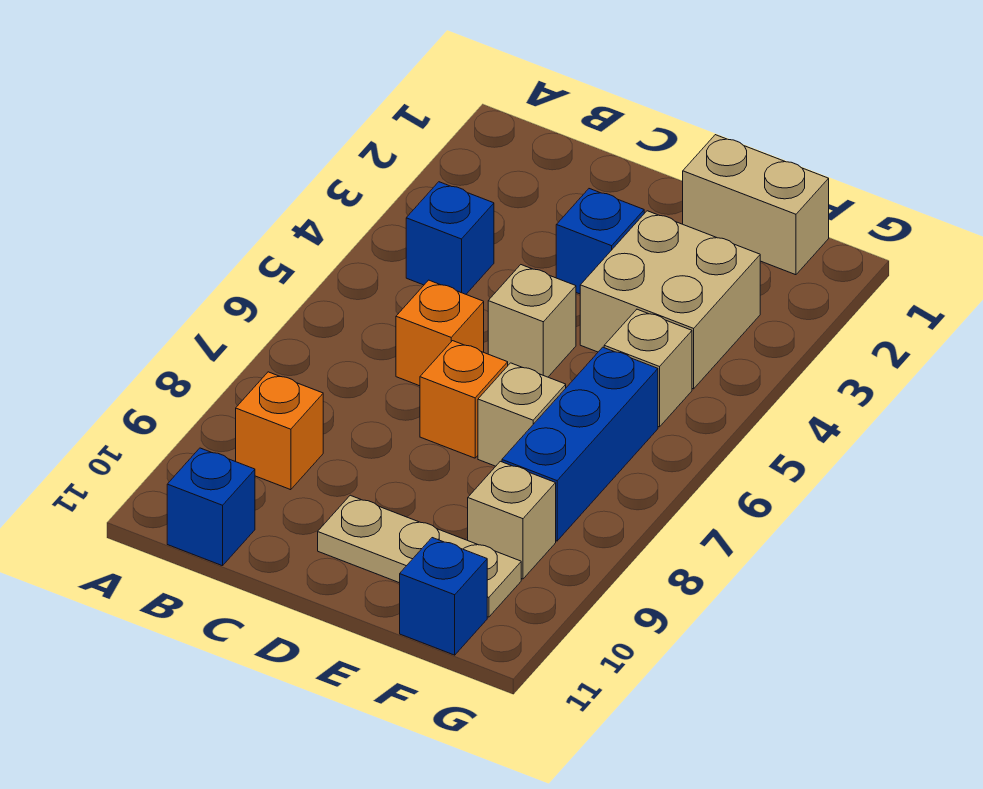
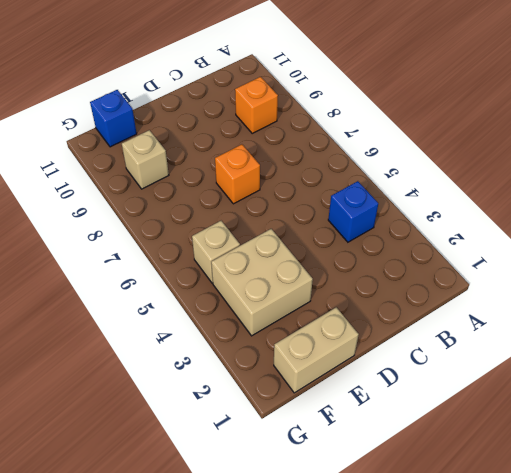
none -> blue brick B11 level 1
none -> orange brick C6 level 1
none -> blue brick D3 level 1

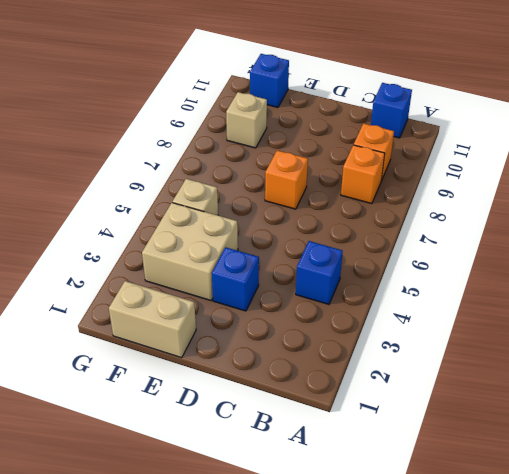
orange brick B8 level 1 -> orange brick C6 level 1
none -> tan brick D5 level 1
none -> tan plate D10:F10 level 1
none -> tan brick E7 level 1

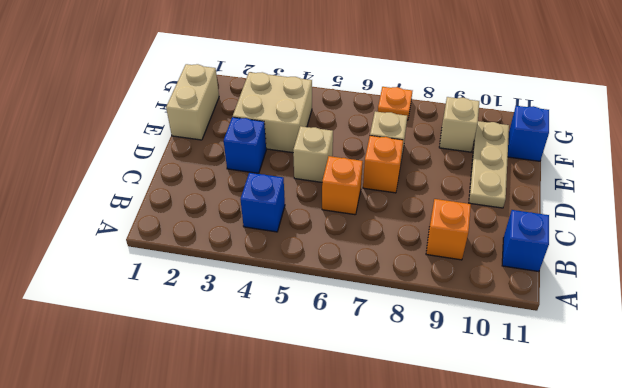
orange plate G7 level 1 -> none
none -> tan brick F5 level 1
none -> blue brick F6:F8 level 1

